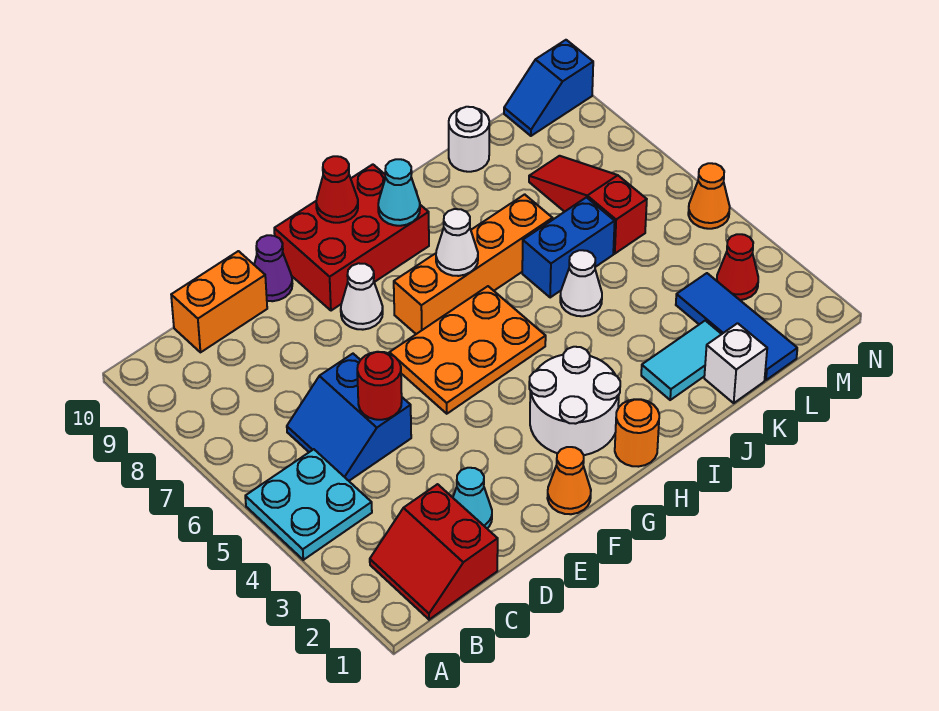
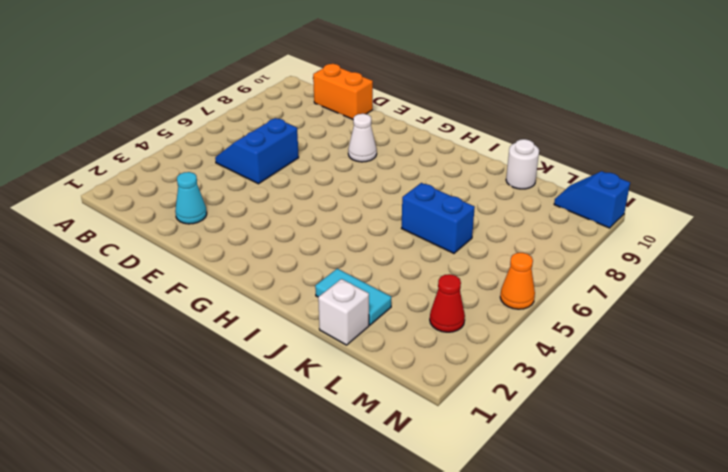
none -> cyan plate A4:B5 level 1
none -> red slope B1:C2 level 1 top C
none -> purple cone E10 level 1

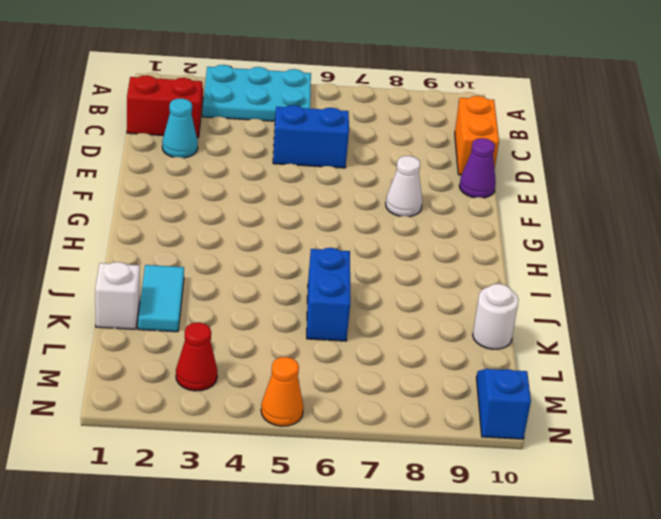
cyan plate A3:B5 level 1 -> cyan plate A4:B5 level 1
none -> orange cone F1 level 1
none -> orange plate F5:H6 level 1
none -> red brick F9:H10 level 1

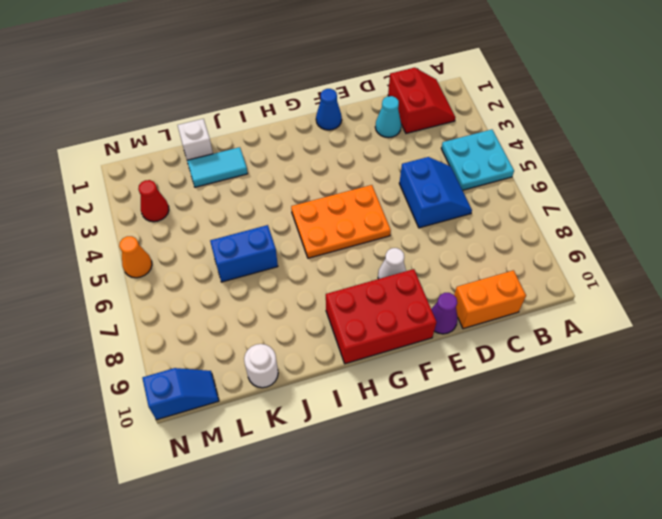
blue cone F1 level 1 -> orange cone F1 level 1
none -> white round brick G2:H3 level 1
none -> orange brick G7:J7 level 1
none -> orange round brick H1 level 1

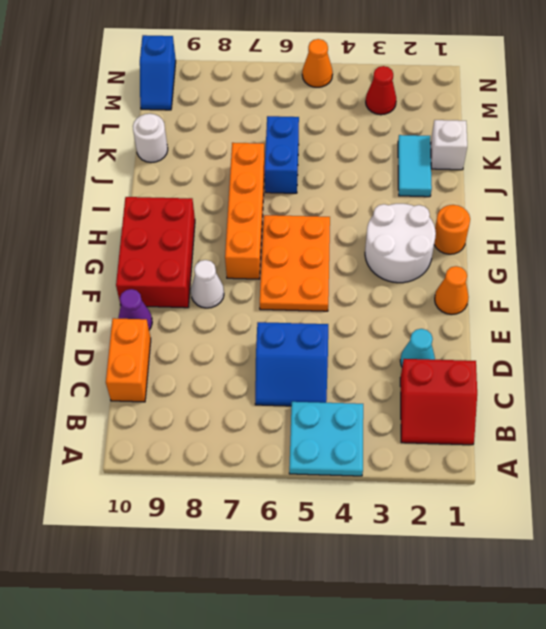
none -> white cone J5 level 1
none -> blue tile L1:L3 level 1
none -> red slope L6:L8 level 1 top 6

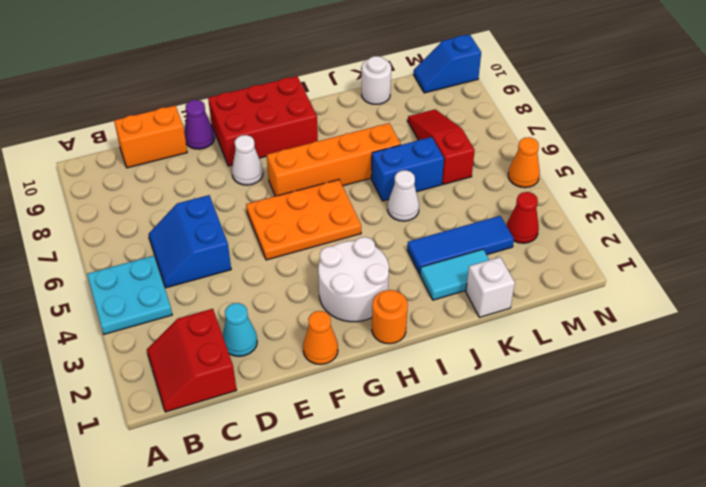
blue tile J3:L3 level 1 -> blue tile L1:L3 level 1
none -> red round brick D5 level 2
none -> red cone G10 level 2
none -> white cone H7 level 2

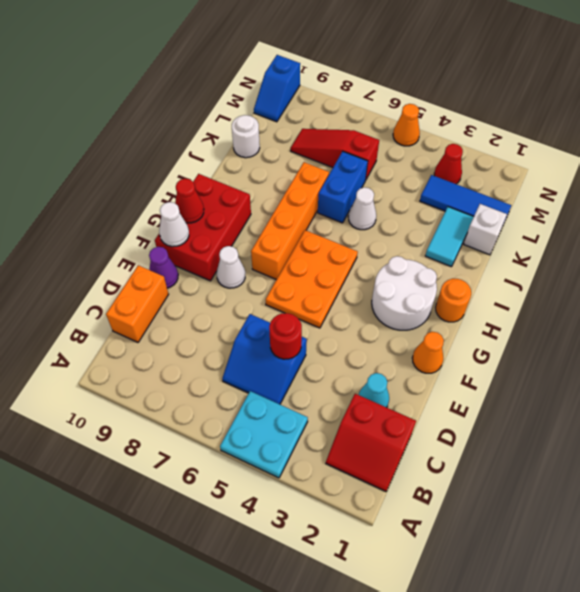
white cone F10 level 2 -> white cone H7 level 2
none -> cyan cone H9 level 2

